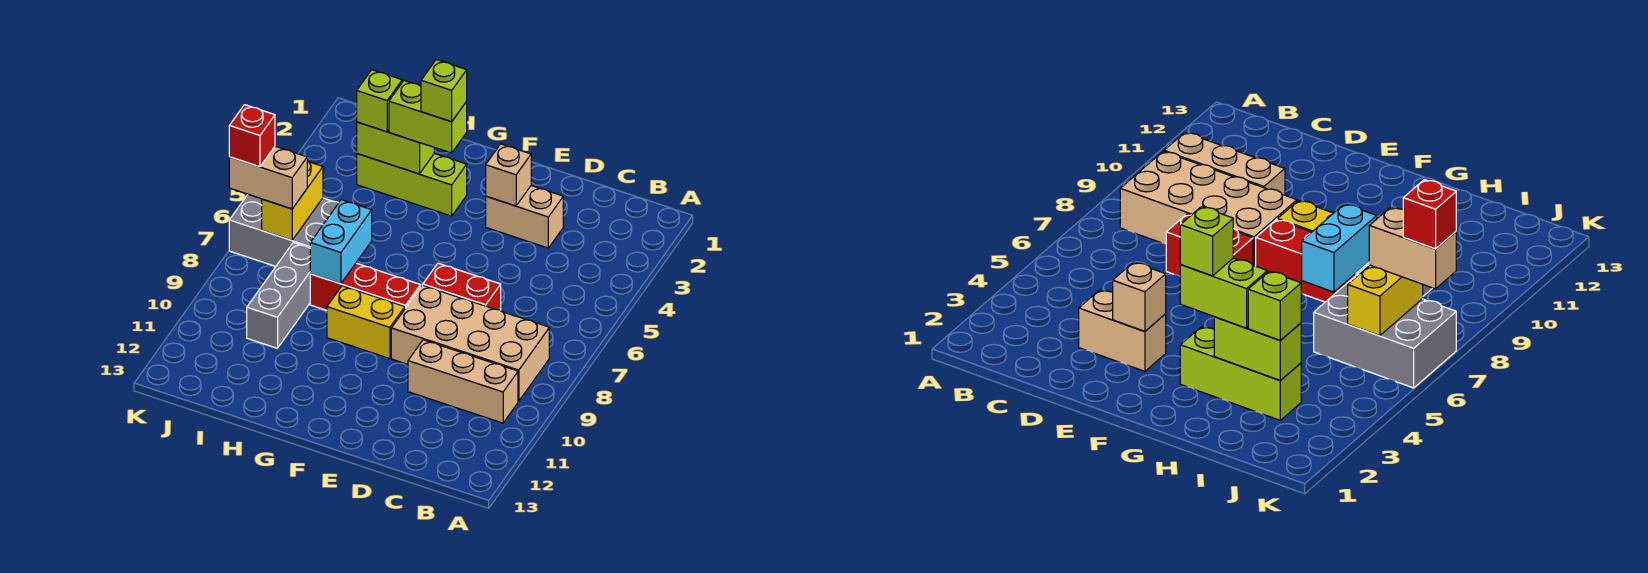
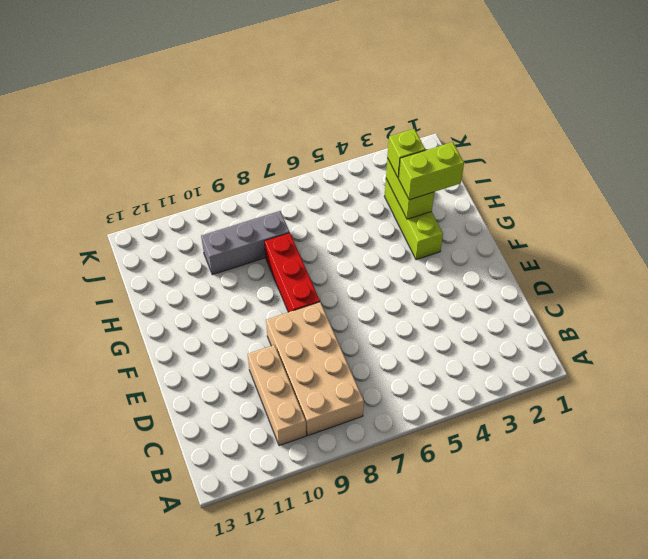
lime brick H2:H3 level 3 -> lime brick G3:H3 level 3
none -> tan brick D3:E3 level 1
none -> red brick D7:E7 level 1
none -> yellow brick F9:G9 level 1

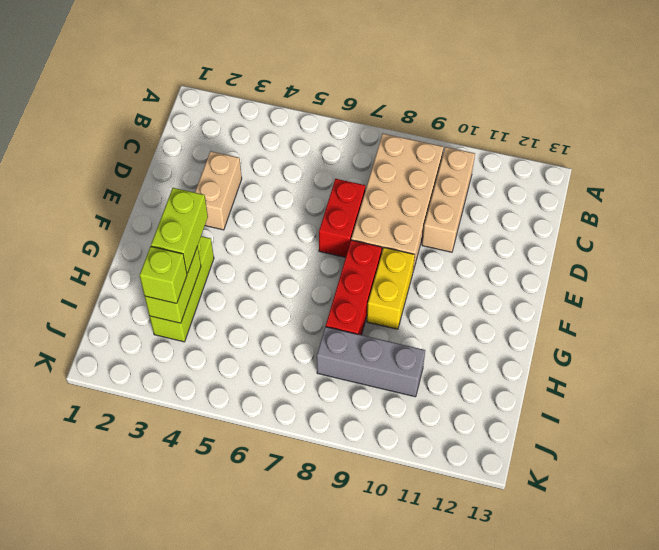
none -> grey brick I6:K7 level 1
none -> tan brick E3 level 2
none -> cyan brick H7:H8 level 2

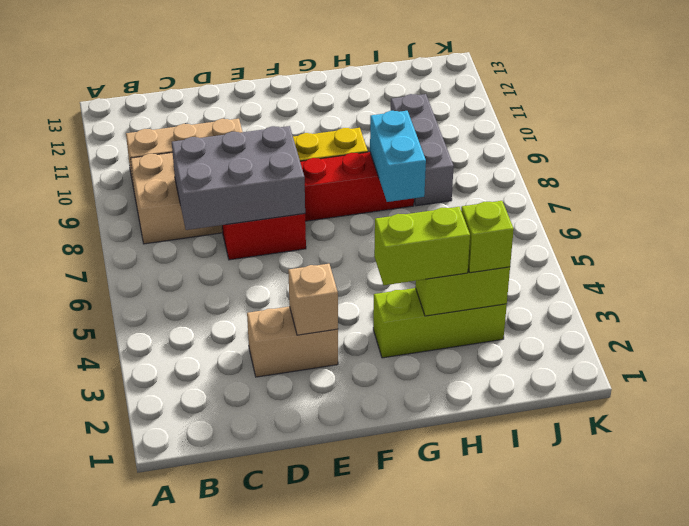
grey brick C7:E8 level 2 -> grey brick I6:K7 level 1
none -> yellow brick J6:J7 level 2
none -> tan brick J7:K7 level 3
none -> lime brick G3 level 4

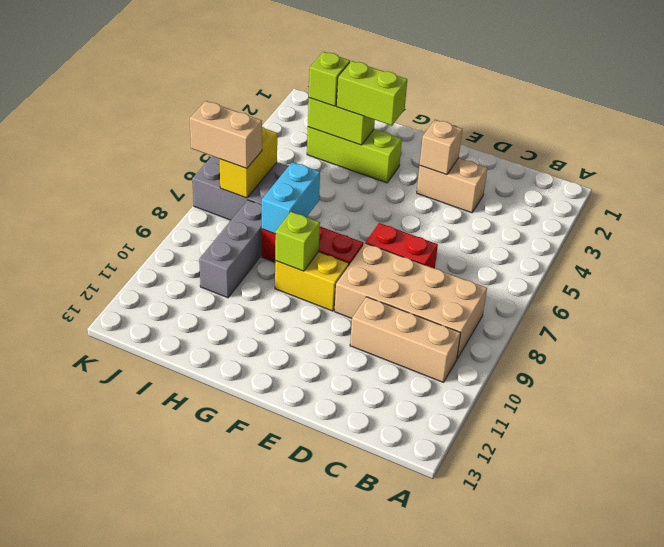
lime brick G9 level 2 -> lime brick G3 level 4
none -> red brick K7 level 4

